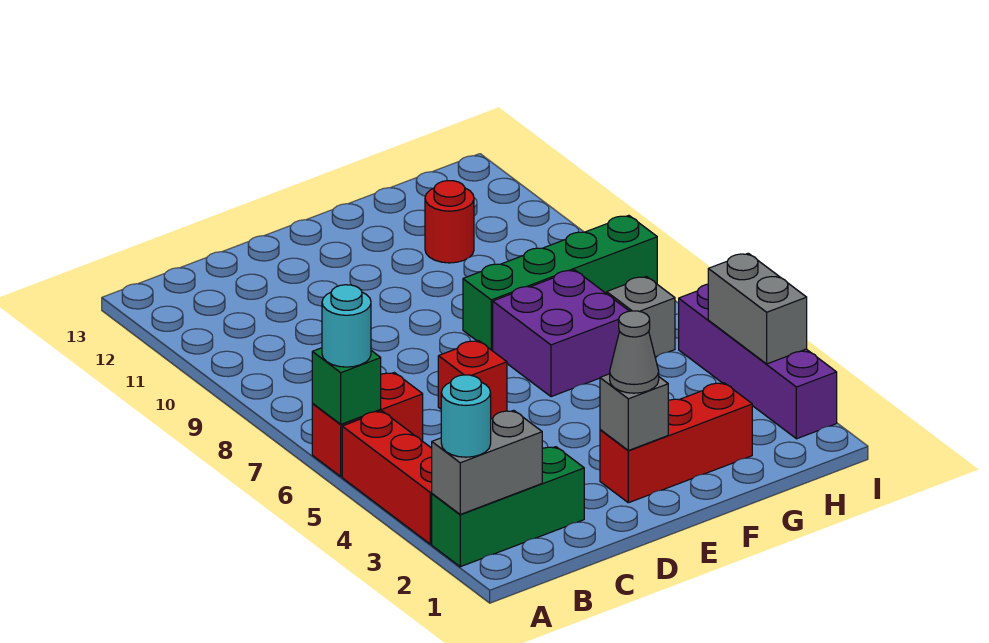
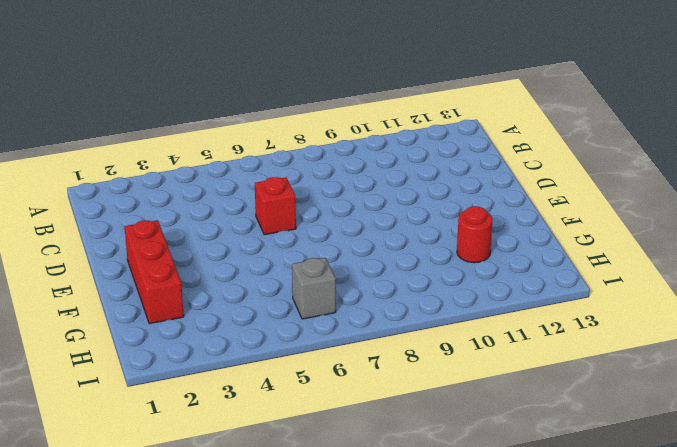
none -> green brick A2:C2 level 1
none -> red brick A3:A5 level 1
none -> red brick A6:B6 level 1

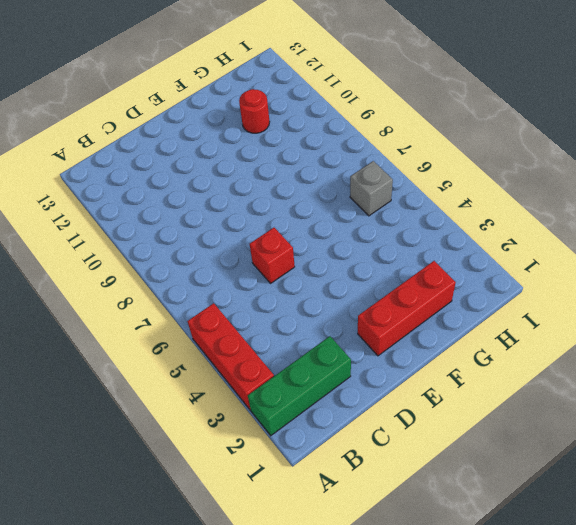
none -> red brick A6:B6 level 1
none -> purple brick F6:G7 level 1
none -> green brick F8:I8 level 1

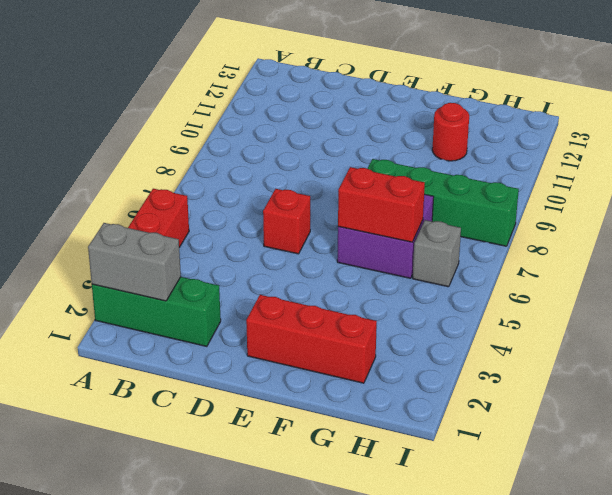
red brick F6:G6 level 2 -> red brick A6:B6 level 1
none -> purple brick I2:I5 level 1
none -> green brick A6 level 2
none -> grey brick E2 level 2

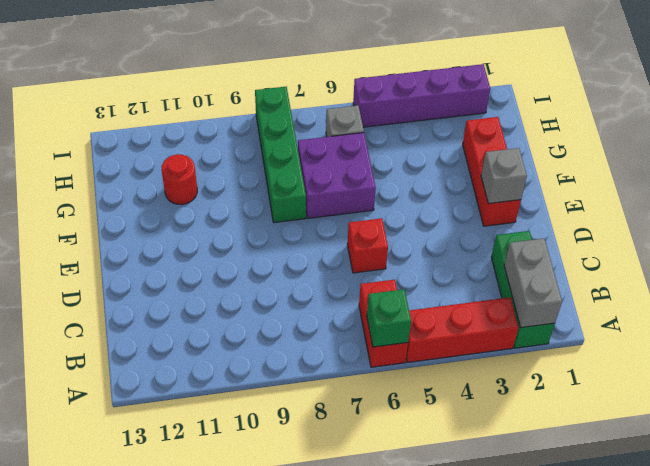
none -> grey brick I3:I4 level 2
none -> cyan round brick A2 level 3
none -> cyan round brick A6 level 3

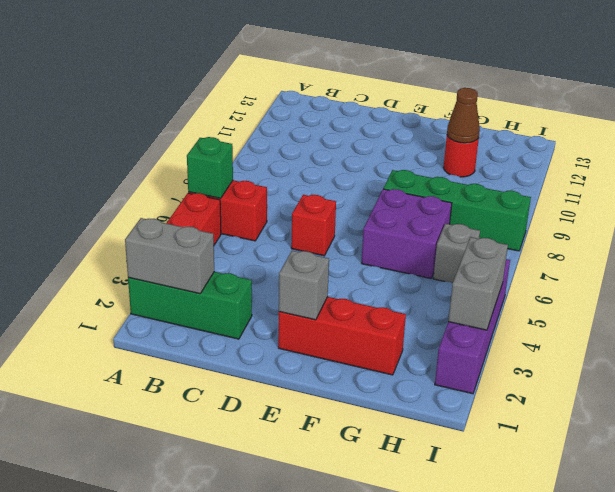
brown cone G11 level 2 -> none
none -> cyan round brick A2 level 3
none -> cyan round brick A6 level 3
none -> grey cone E2 level 3

